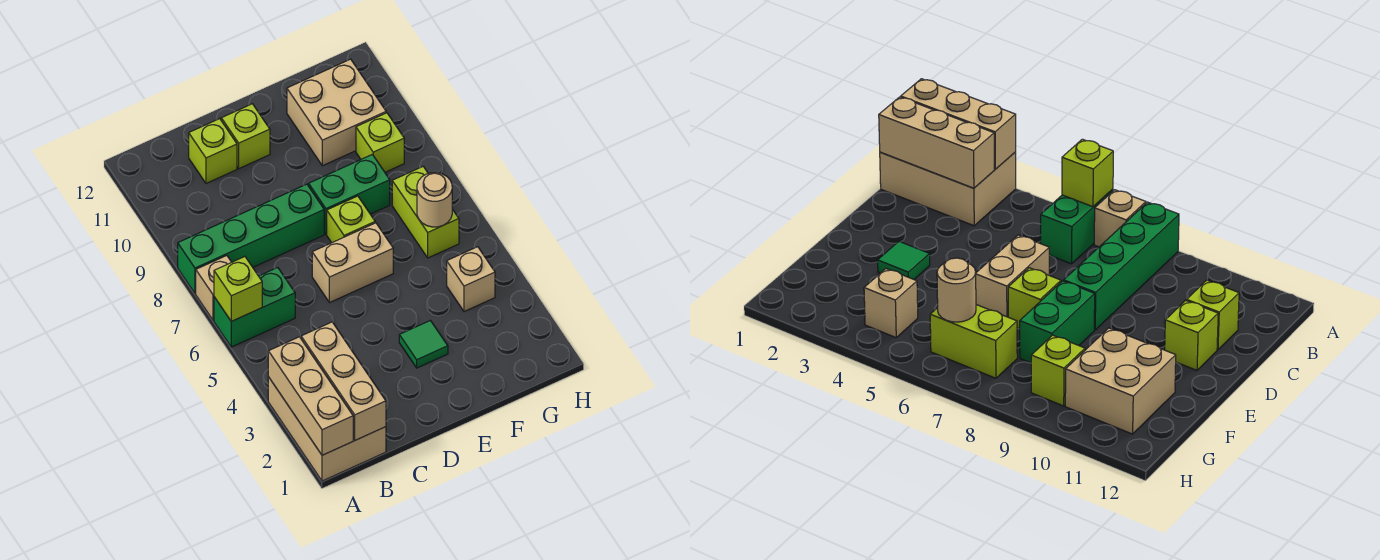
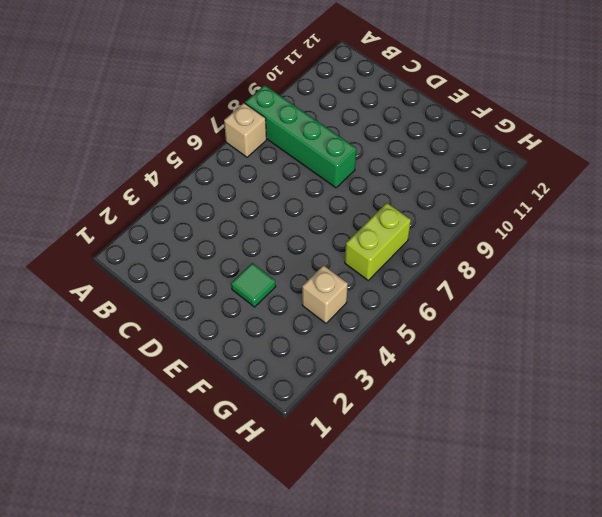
none -> tan brick A1:B3 level 1
none -> green brick A6:B6 level 1
none -> lime brick C11 level 1

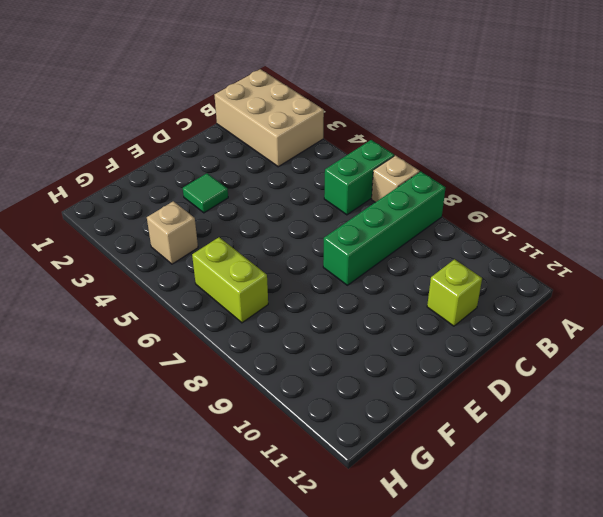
none -> tan brick D6:E6 level 1
none -> lime brick D11 level 1
none -> lime brick E7 level 1

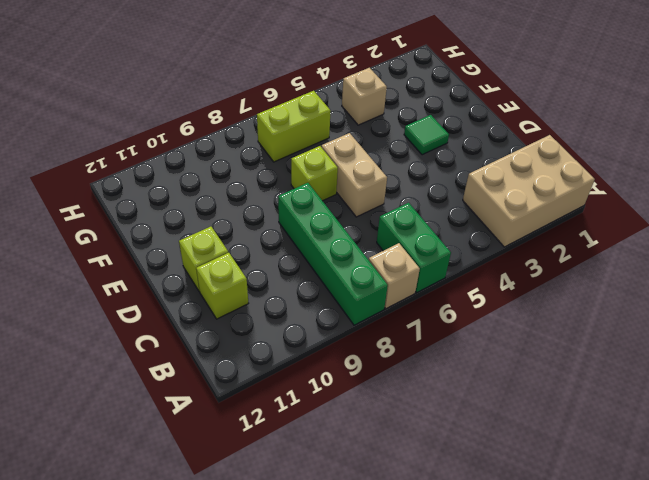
none -> green brick E8:F8 level 1
none -> tan brick F10:G11 level 1
none -> lime brick G9 level 1

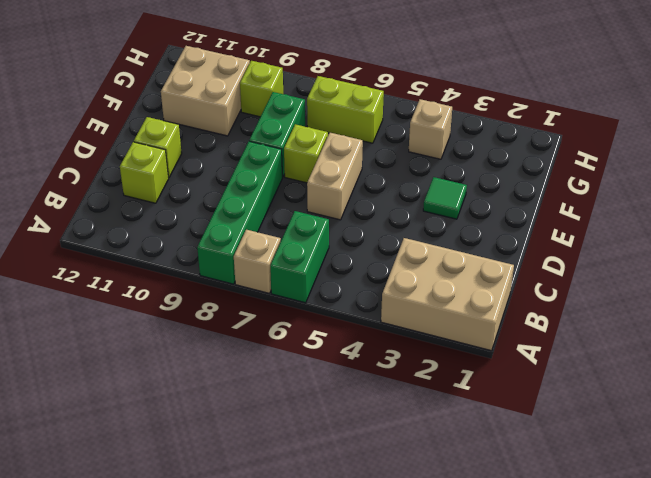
none -> tan brick A1:A3 level 2
none -> lime brick A6 level 2
none -> tan brick B1:B3 level 2

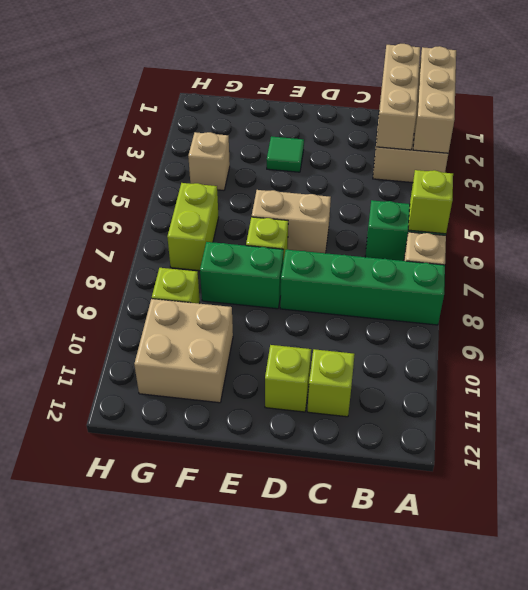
none -> tan round brick G6 level 2

